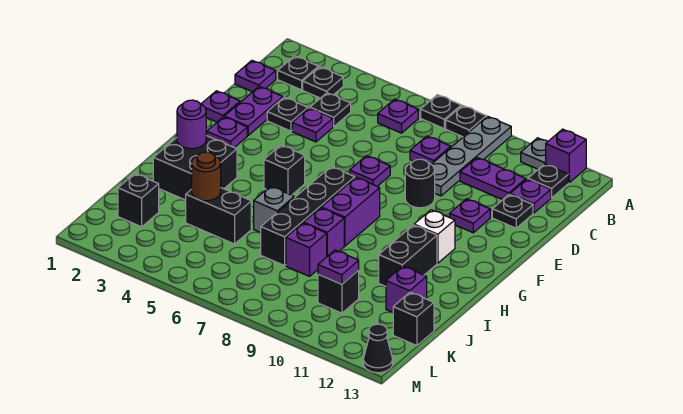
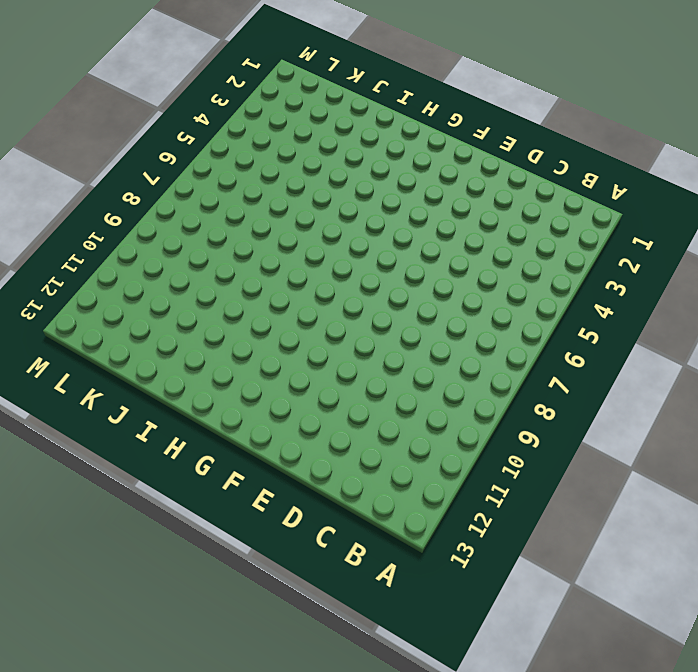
none -> black plate A7 level 1
none -> black plate A8 level 1
none -> grey plate A9:D9 level 1
none -> grey plate A11 level 1

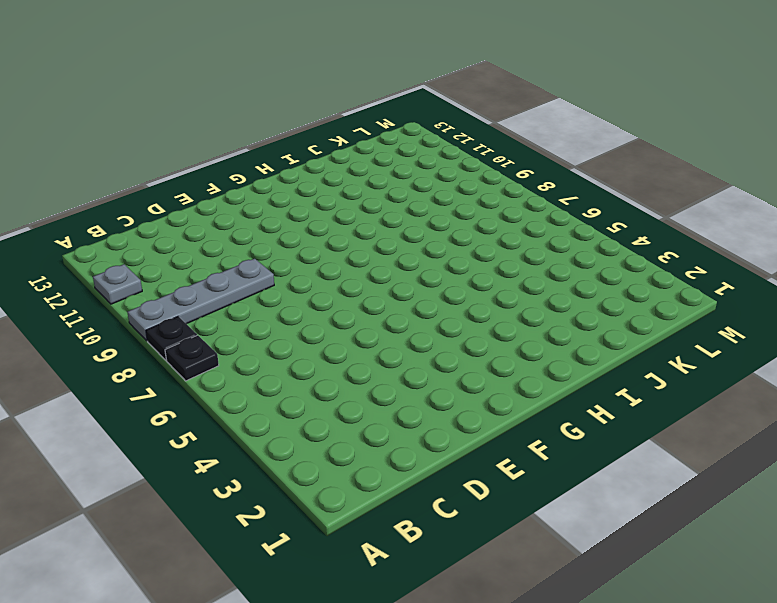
none -> purple brick A12 level 1
none -> black plate B2 level 1
none -> black plate B3 level 1
none -> purple plate B6 level 1

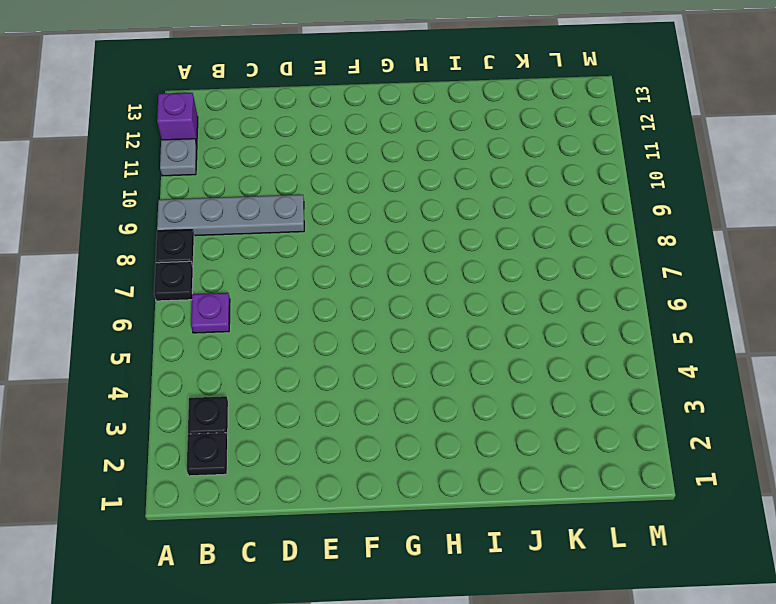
none -> black plate B12 level 1
none -> purple plate C1 level 1
none -> black plate C4 level 1
none -> purple plate C8 level 1

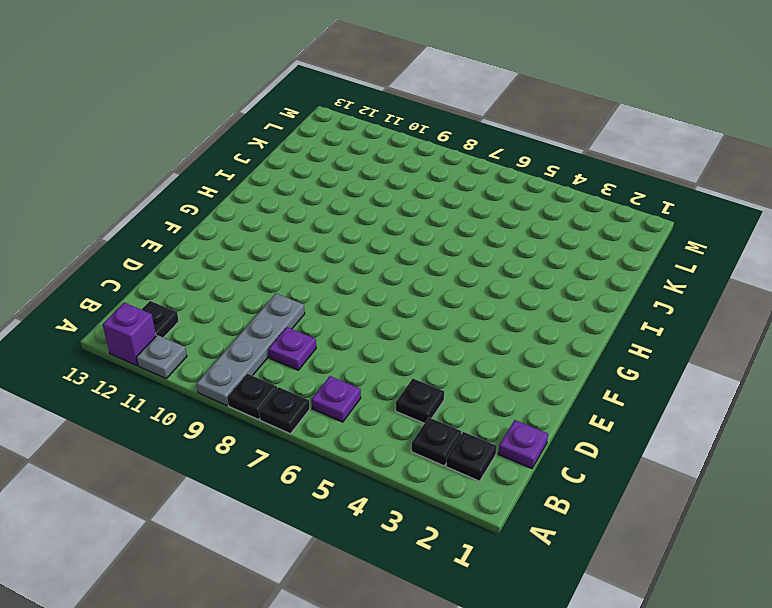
none -> purple plate C10:C11 level 1
none -> purple plate C12 level 1
none -> purple plate D2:E2 level 1
none -> black plate D3 level 1

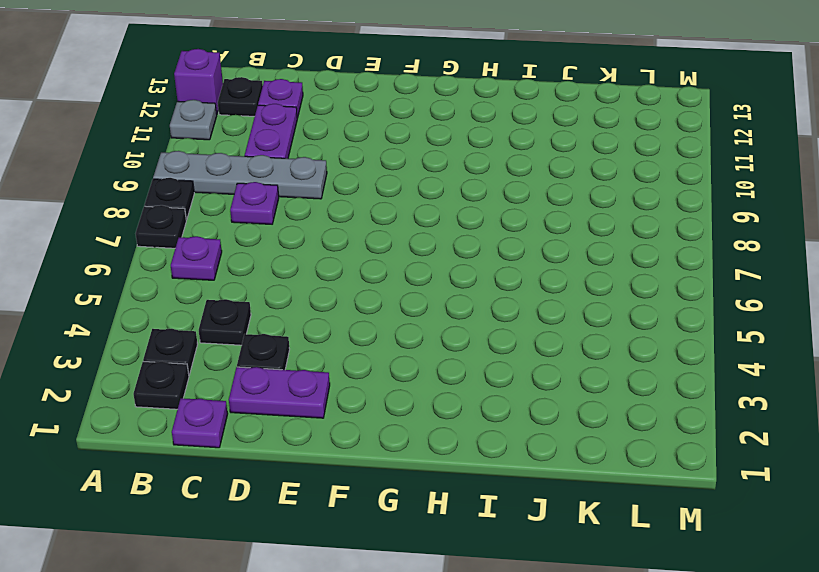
none -> purple plate D4 level 1
none -> black plate D12 level 1
none -> purple plate E1 level 1
none -> purple plate E7 level 1

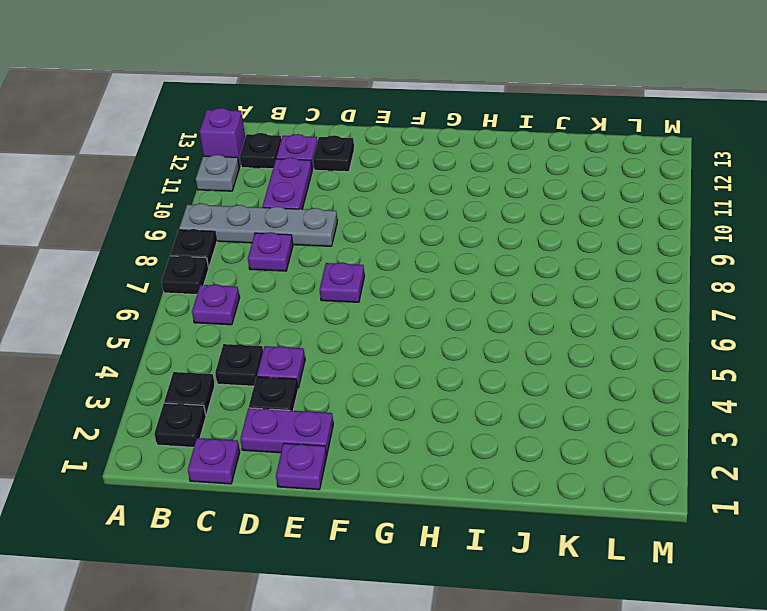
none -> black round brick E9 level 1
none -> purple plate E11 level 1
none -> purple plate F2 level 1
none -> black brick G5 level 1

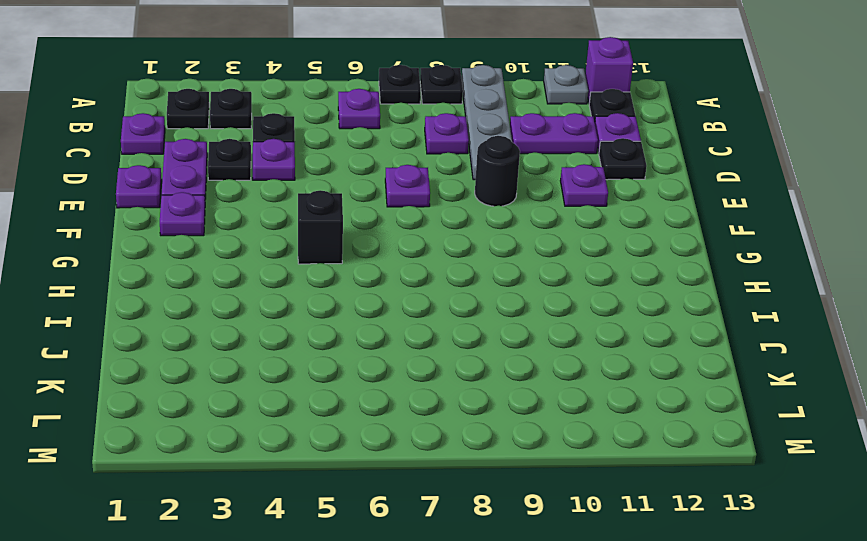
none -> black brick G7:J7 level 1
none -> purple brick G8:H8 level 1
none -> white brick G11 level 1
none -> black brick H2:I3 level 1

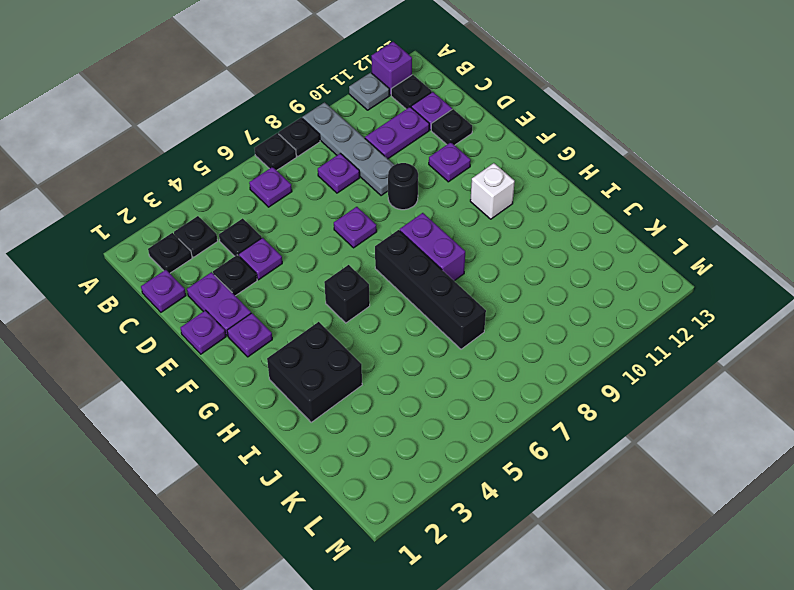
none -> black brick H11:I11 level 1
none -> grey brick I6 level 1
none -> purple brick I8 level 1
none -> black brick J4:J5 level 1

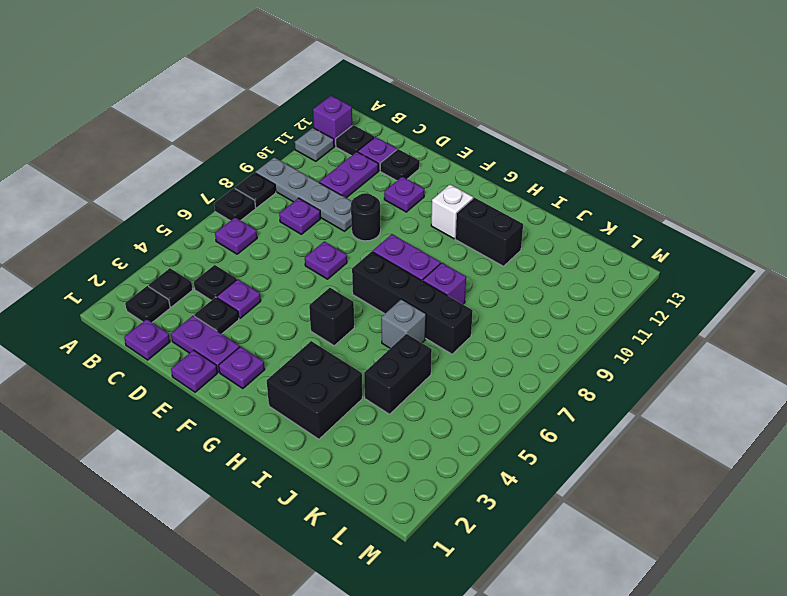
none -> purple brick J8 level 1
none -> purple brick J12 level 1
none -> black brick K2 level 1
none -> black brick K10 level 1

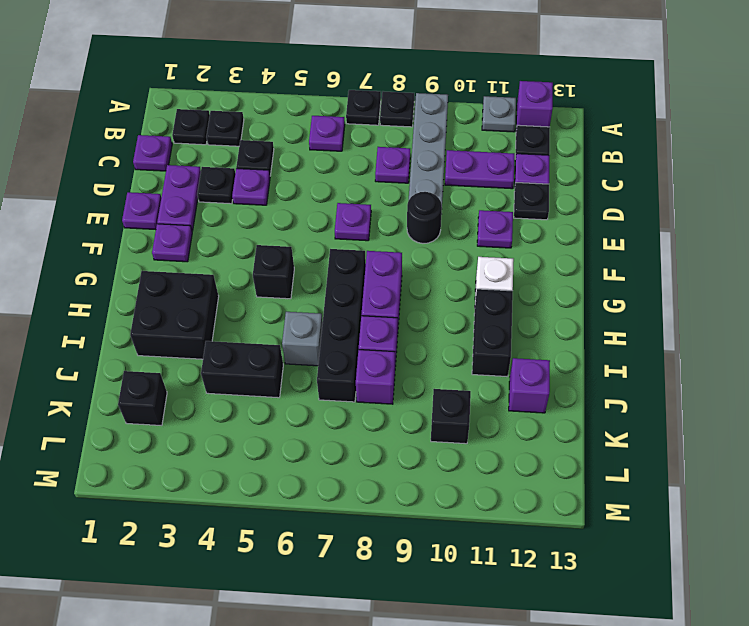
none -> black brick K13 level 1
none -> black cone M13 level 1
none -> purple round brick H2 level 2
none -> brown round brick J4 level 2

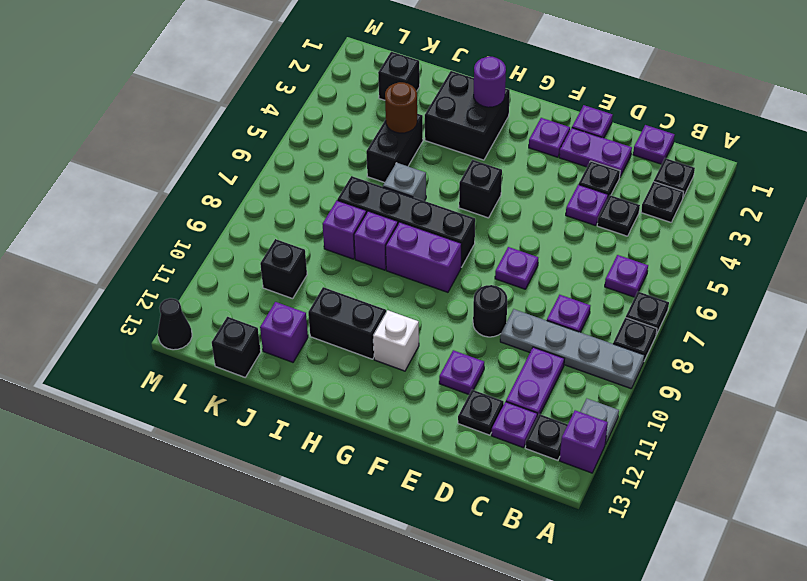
none -> purple plate K10 level 2

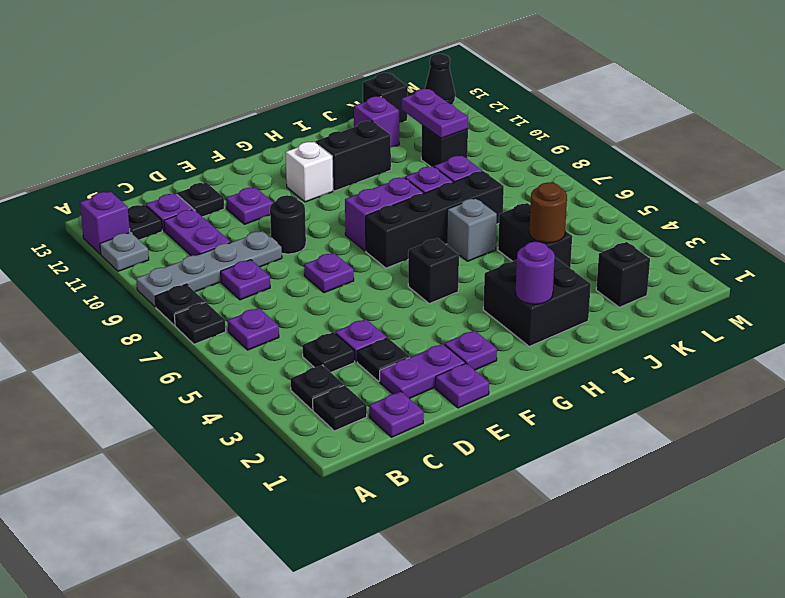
purple plate K10:K11 level 2 -> purple plate K10 level 2

